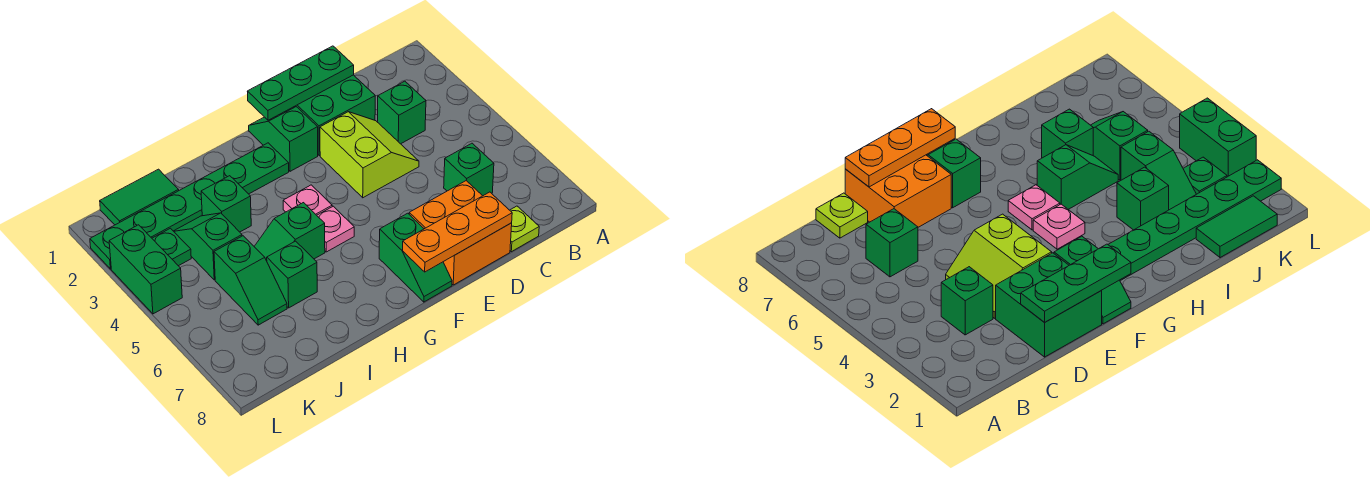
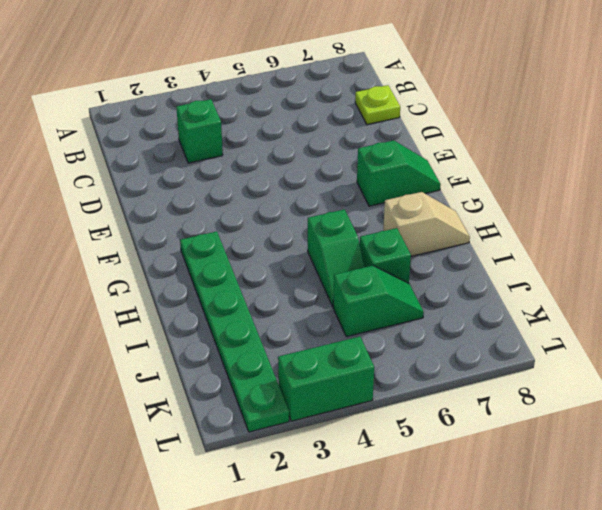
tan slope H7:H8 level 1 top 7 -> none
none -> green brick C6 level 1
none -> green brick D1:E2 level 1
none -> lime slope D3:E4 level 1 top E

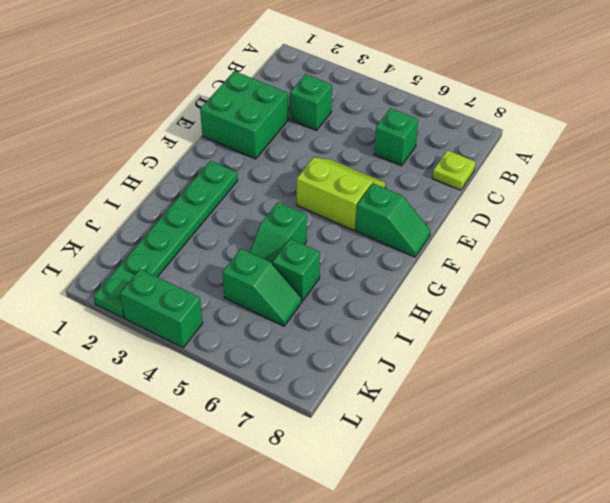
lime slope E5:F6 level 1 top F -> lime slope D3:E4 level 1 top E
none -> orange brick D7:E8 level 1
none -> green slope F1:F2 level 1 top 2
none -> pink plate G4 level 1

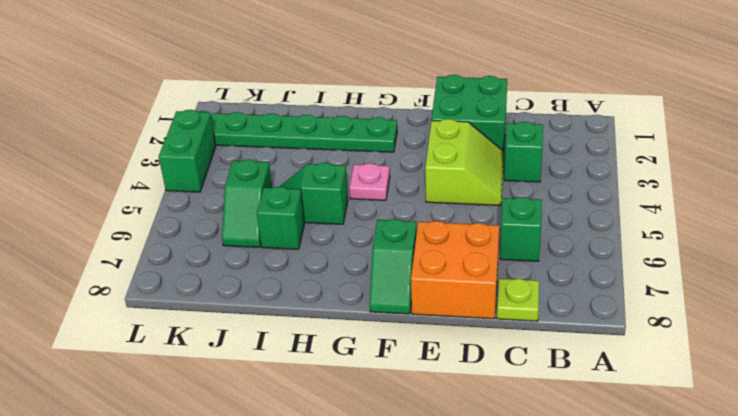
none -> green slope F1:F2 level 1 top 2
none -> pink plate G5 level 1
none -> green brick I3 level 1

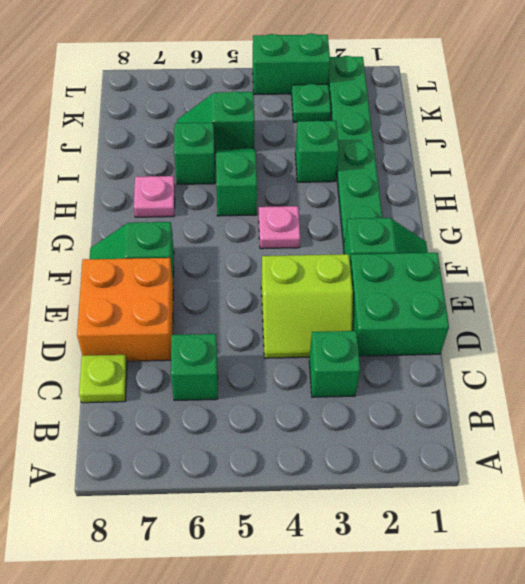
pink plate H7 level 1 -> pink plate G5 level 1
none -> green tile J1:K1 level 1
none -> green slope J3:J4 level 1 top 4
none -> green plate D1:F1 level 2

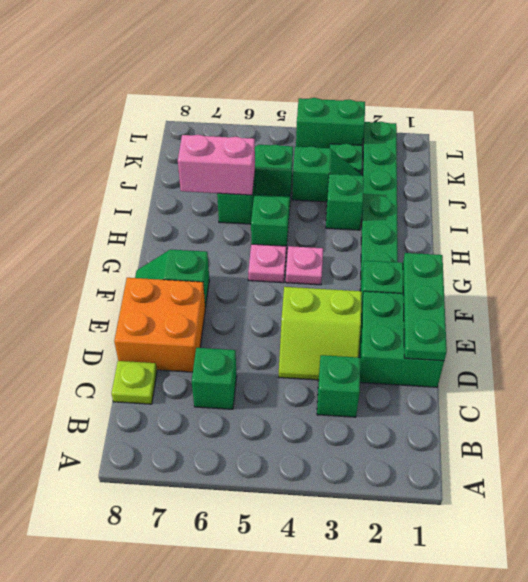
pink brick I6:I7 level 2 -> none
none -> green tile J1:K1 level 1
none -> orange plate D8:F8 level 2

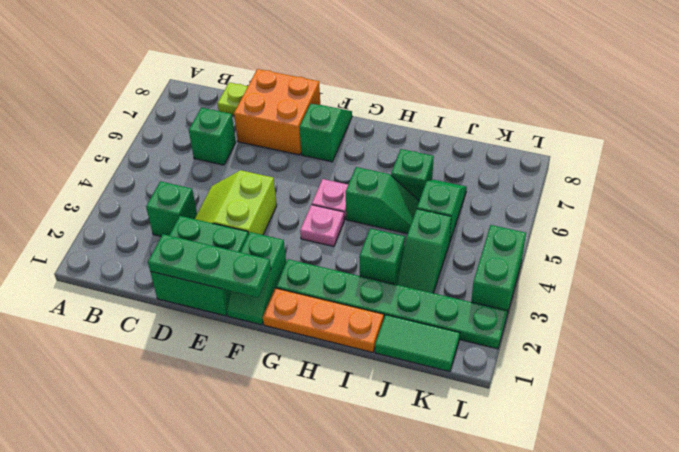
orange plate G1:I1 level 1 -> orange plate D8:F8 level 2
none -> green plate K3 level 1

